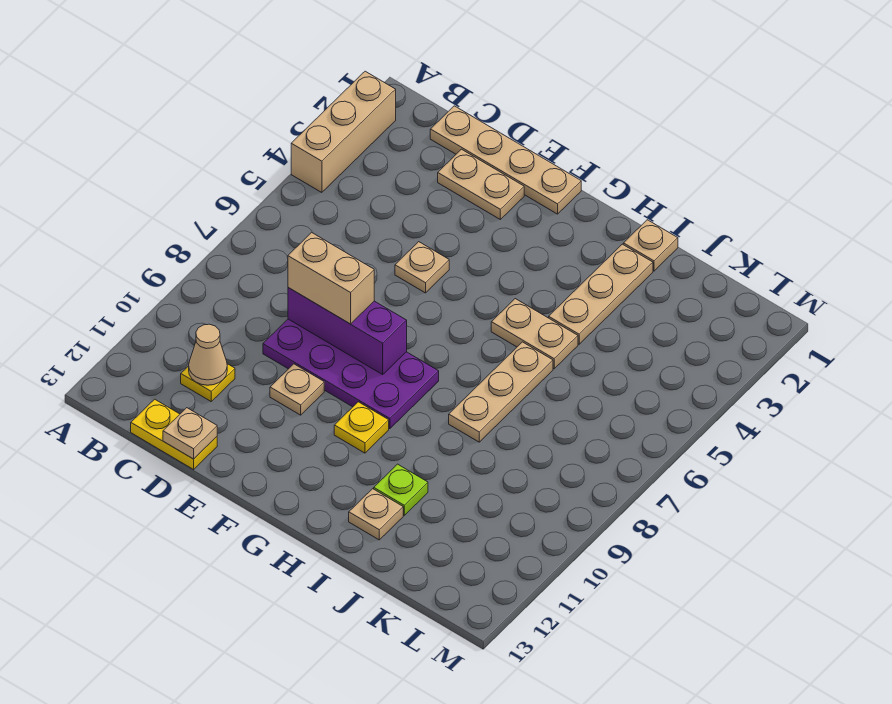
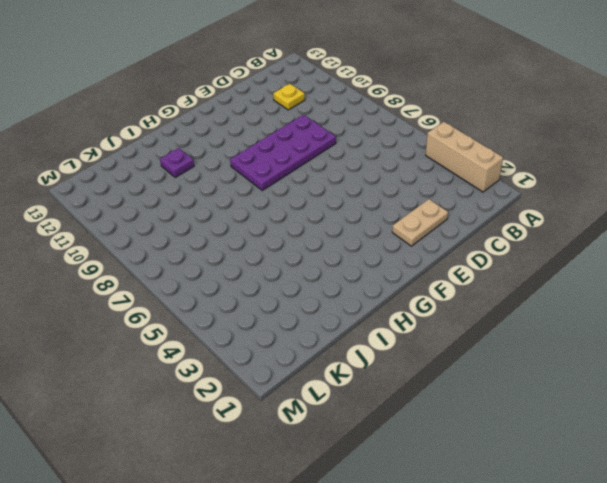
purple plate I11 level 1 -> lime plate I11 level 1
none -> tan plate C1:F1 level 1
none -> yellow plate C13:D13 level 1
none -> tan plate E5 level 1

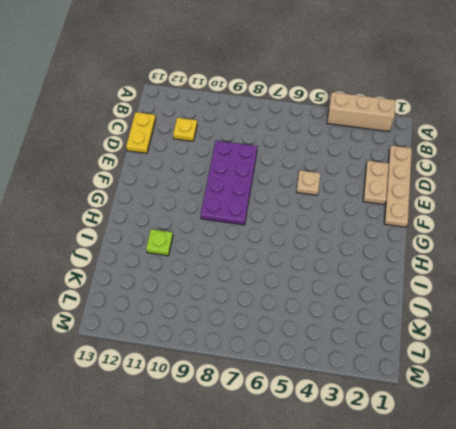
none -> tan plate E10 level 1
none -> yellow plate G10 level 1
none -> tan plate H5:I5 level 1

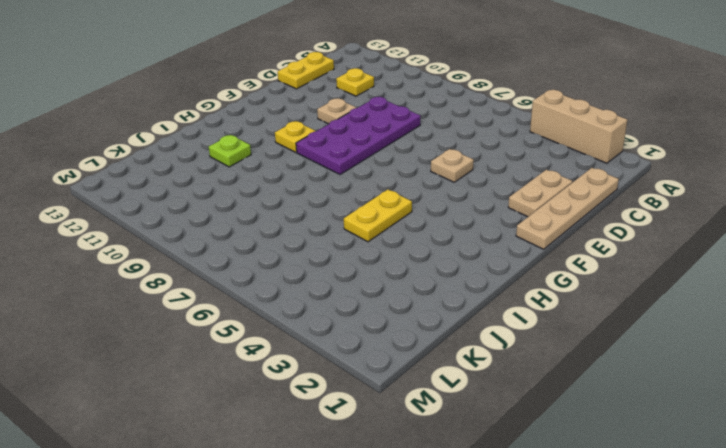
yellow plate H5:I5 level 1 -> tan plate H5:I5 level 1
none -> tan plate I1 level 1
none -> tan plate I2:I4 level 1
none -> tan plate I6:I8 level 1

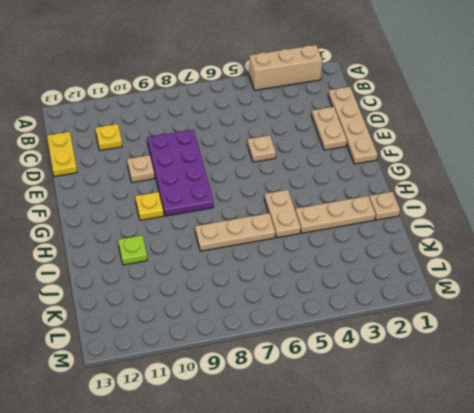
none -> tan plate I12 level 1
none -> tan cone C11 level 2
none -> purple brick D8:F8 level 2

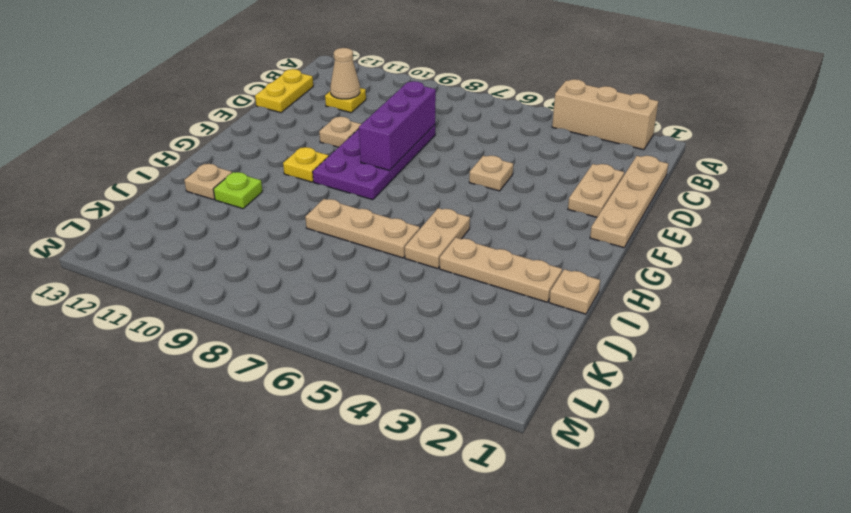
none -> tan plate D13 level 2
none -> tan brick D8:E8 level 3

